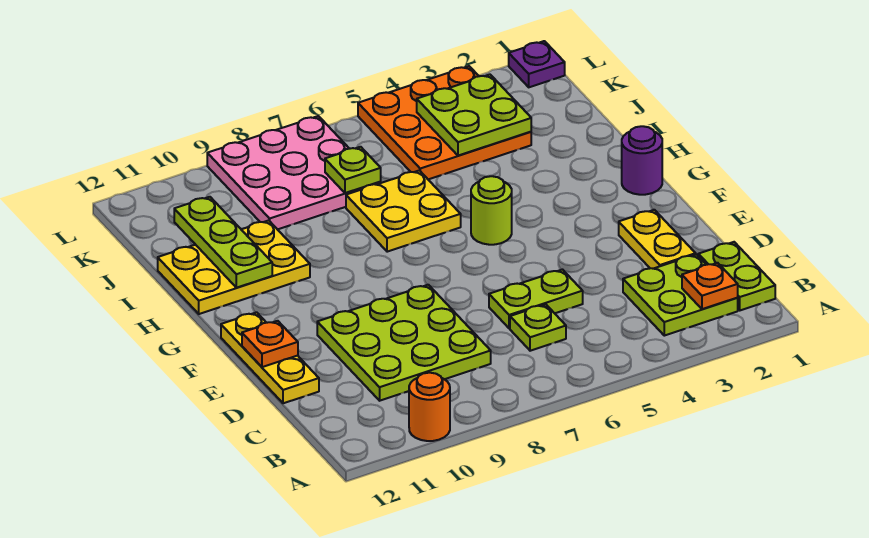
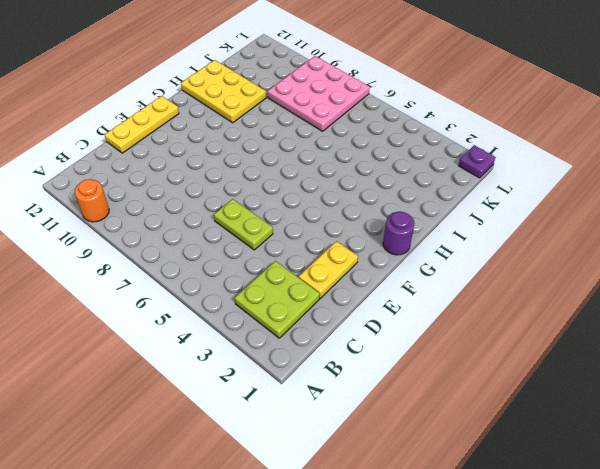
none -> lime plate B1:C1 level 1
none -> lime plate C6 level 1
none -> lime plate C8:E10 level 1

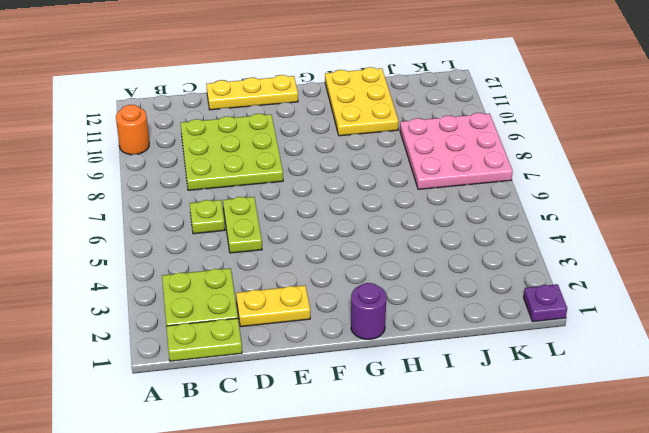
none -> lime round brick G5 level 1
none -> yellow plate H6:I7 level 1
none -> orange plate J3:L5 level 1

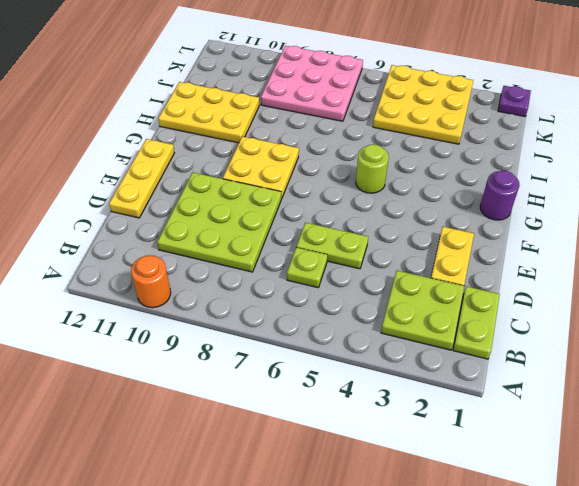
yellow plate F8:G9 level 1 -> yellow plate H6:I7 level 1
yellow plate J3:L5 level 1 -> orange plate J3:L5 level 1
none -> orange plate B2 level 2
none -> orange plate E12 level 2
none -> lime plate H11:J11 level 2

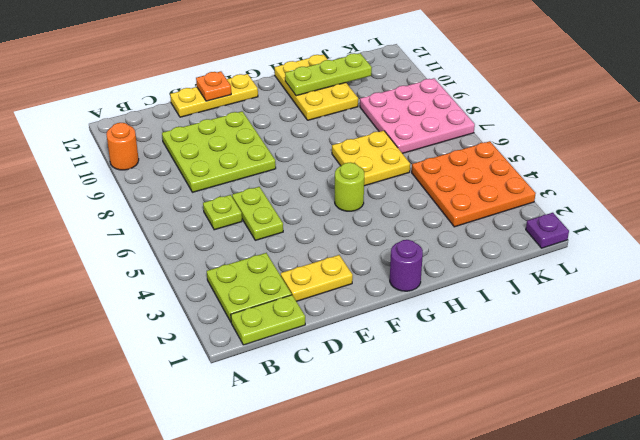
none -> orange plate B2 level 2
none -> lime plate J3:K4 level 2
none -> lime plate J7 level 2

